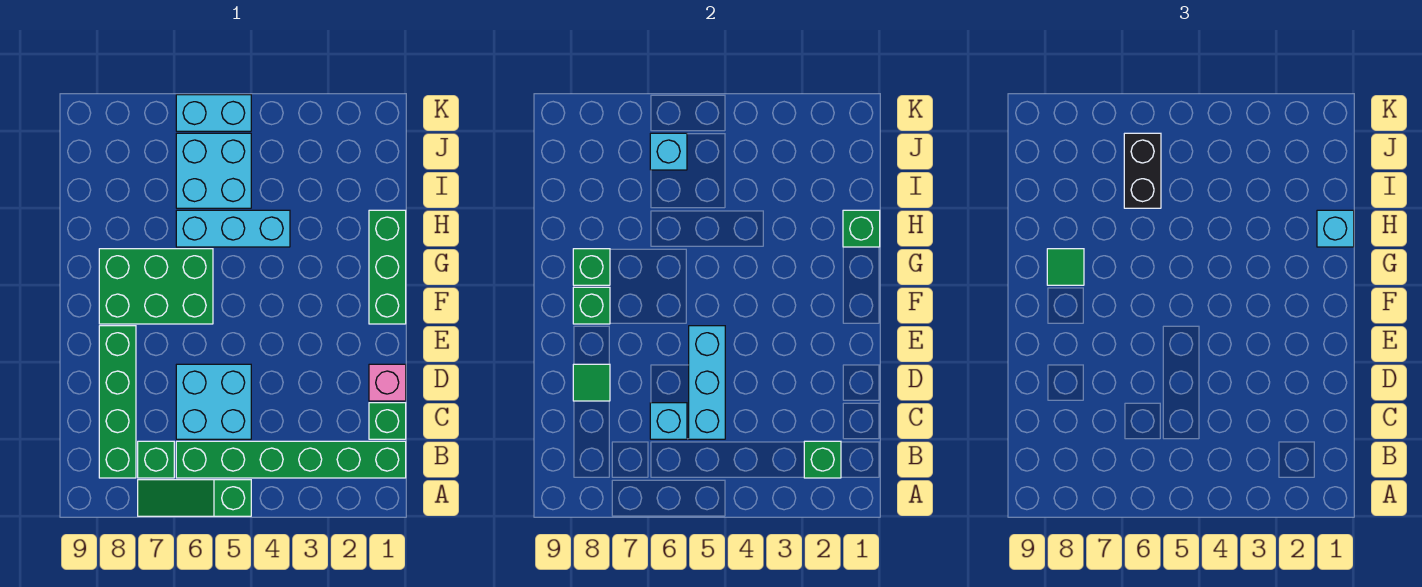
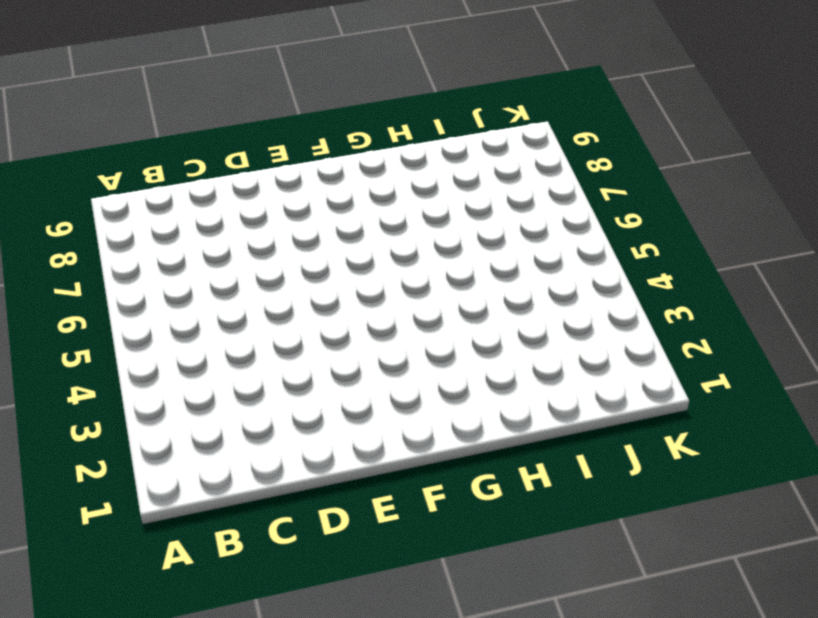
none -> green slope A5:A7 level 1 top 5
none -> green brick B1:B6 level 1
none -> green brick B7 level 1

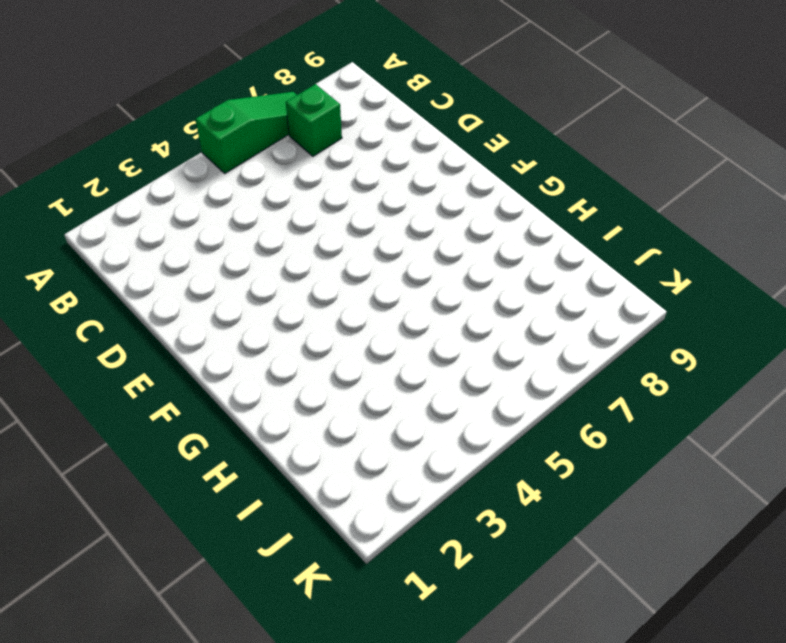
none -> green brick B1:B6 level 1
none -> green brick B8:E8 level 1
none -> green brick C1 level 1

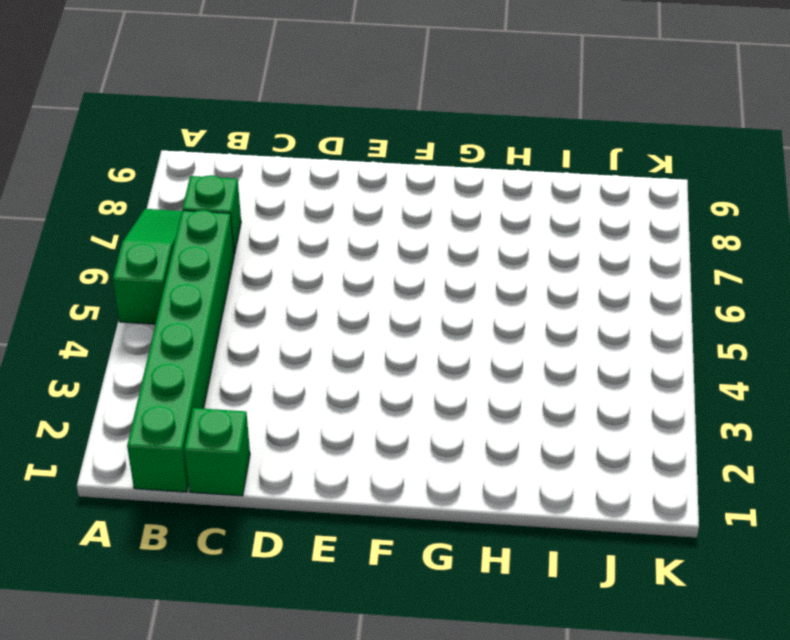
none -> green brick B8:E8 level 1
none -> cyan brick C5:D6 level 1
none -> pink brick D1 level 1

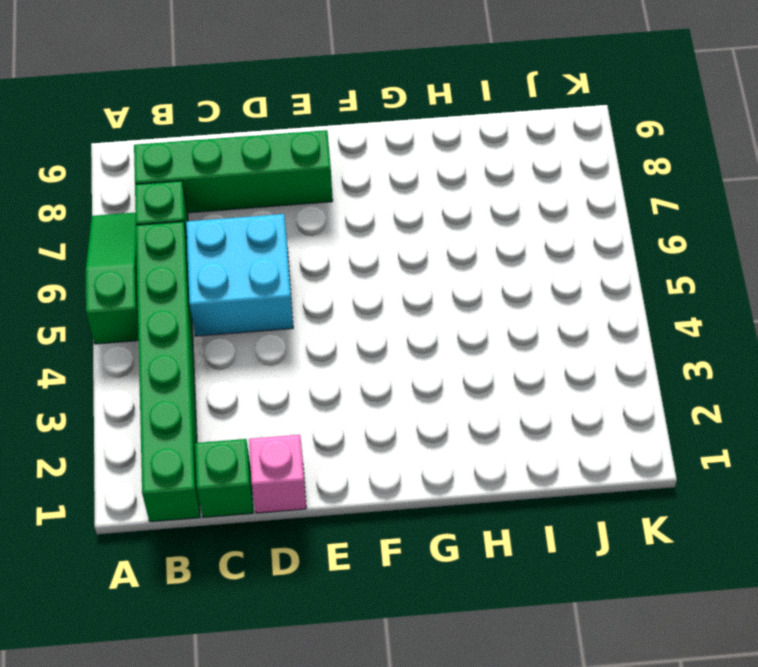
none -> green brick F1:H1 level 1
none -> green brick F6:G8 level 1
none -> cyan brick H4:H6 level 1

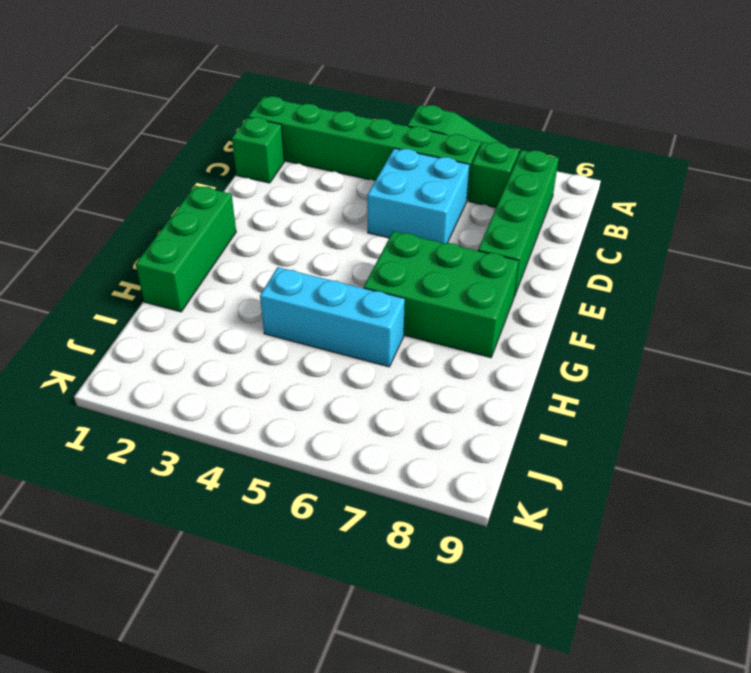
none -> pink brick D1 level 1
none -> cyan brick I5:J6 level 1
none -> cyan brick K5:K6 level 1

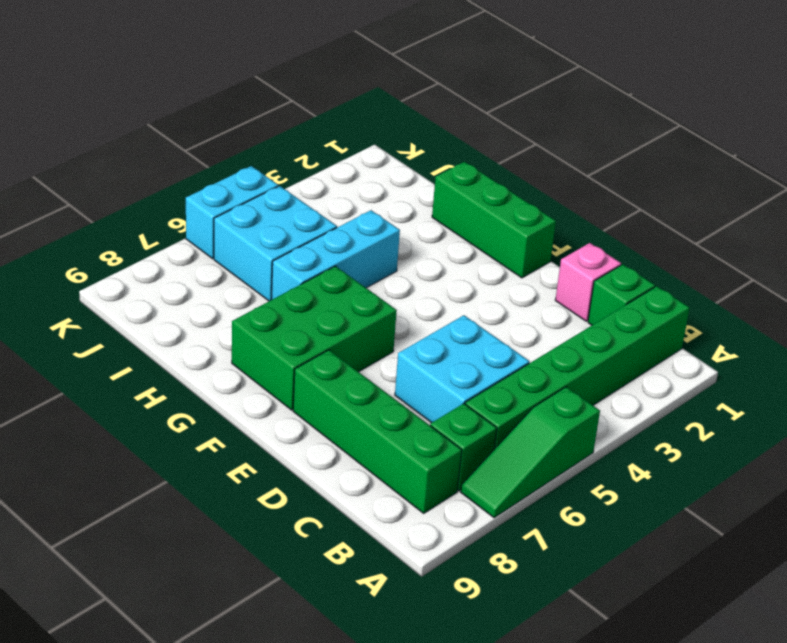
none -> green brick B2 level 2
none -> cyan brick C5:E5 level 2
none -> cyan brick C6 level 2

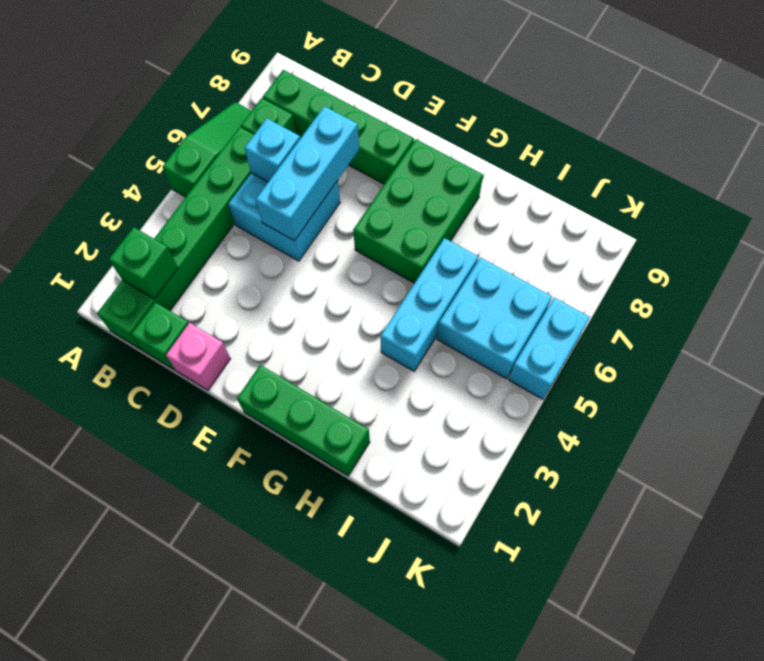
cyan brick D5:D7 level 2 -> cyan brick C5:E5 level 2
none -> green tile D8 level 2
none -> green brick F8 level 2
none -> green brick G8 level 2

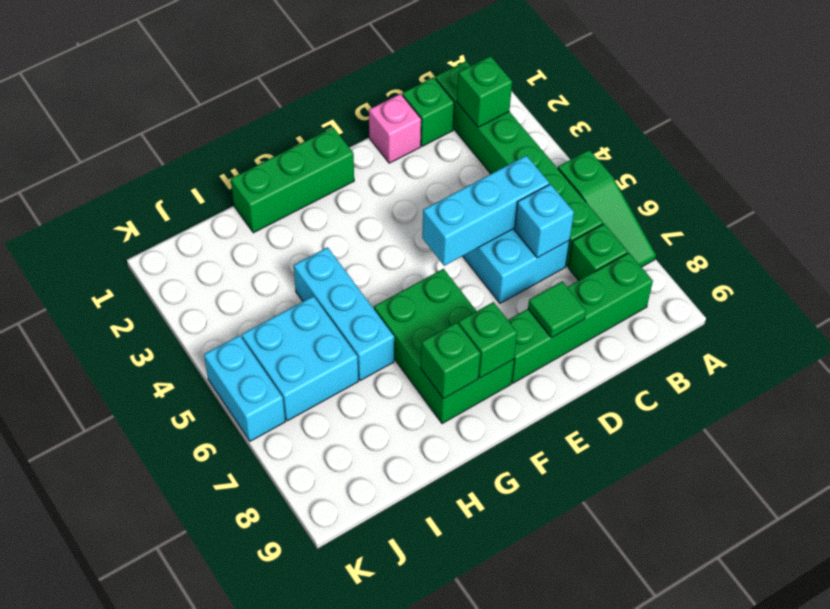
none -> green brick H1 level 2
none -> cyan brick J6 level 2
none -> green tile G8 level 3

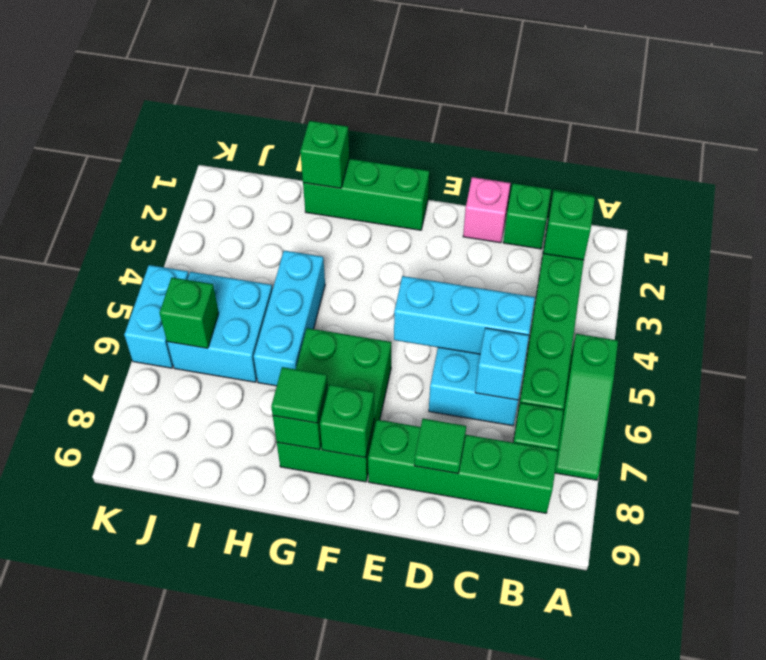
green brick J6 level 2 -> cyan brick J6 level 2
none -> cyan brick H1 level 3
none -> black brick I6:J6 level 3

